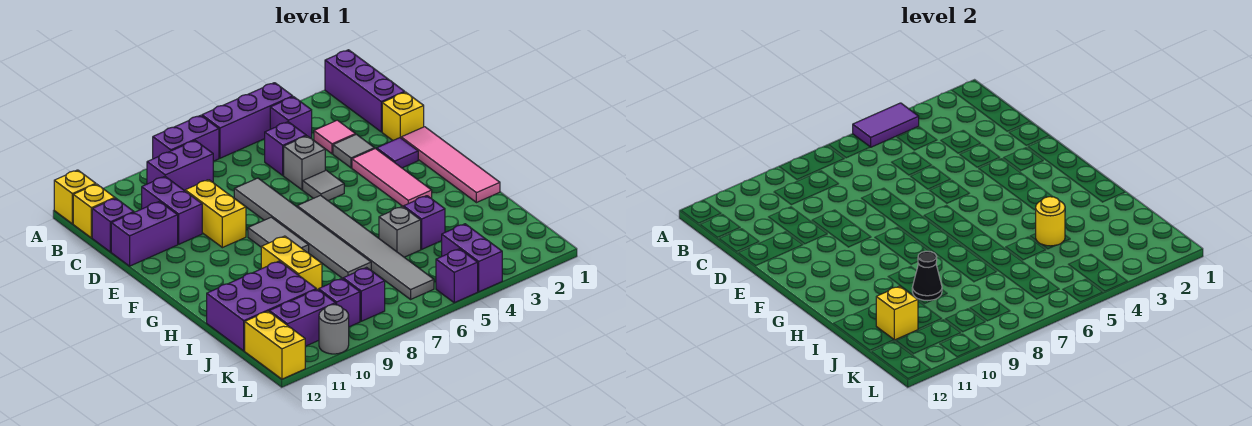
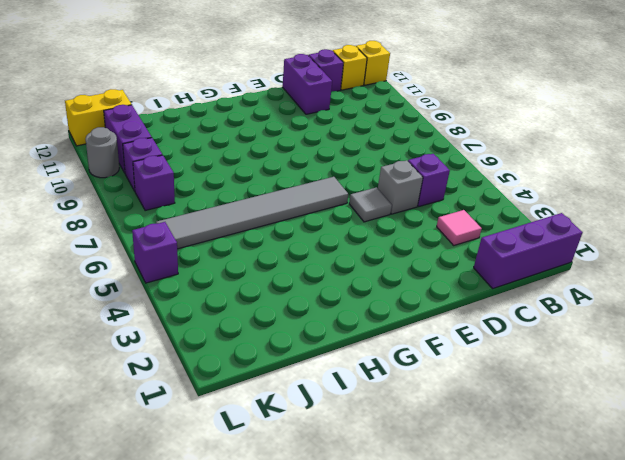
none -> purple brick A4:A6 level 1
none -> purple brick A7:A8 level 1
none -> purple brick B4 level 1
none -> purple brick B8:B9 level 1

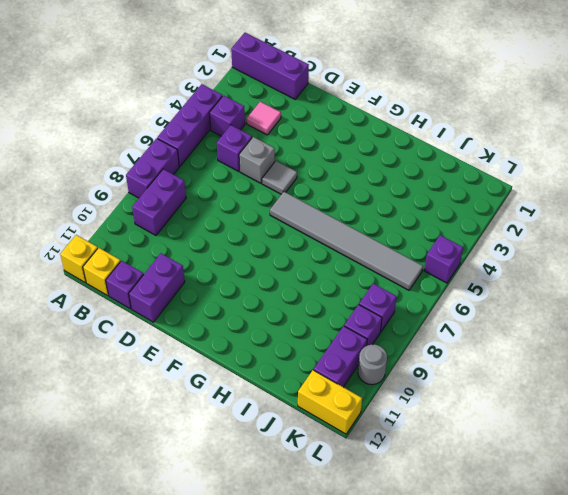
none -> purple brick C10:D10 level 1
none -> yellow brick D1 level 1
none -> grey tile D3 level 1
none -> grey tile D7:I7 level 1

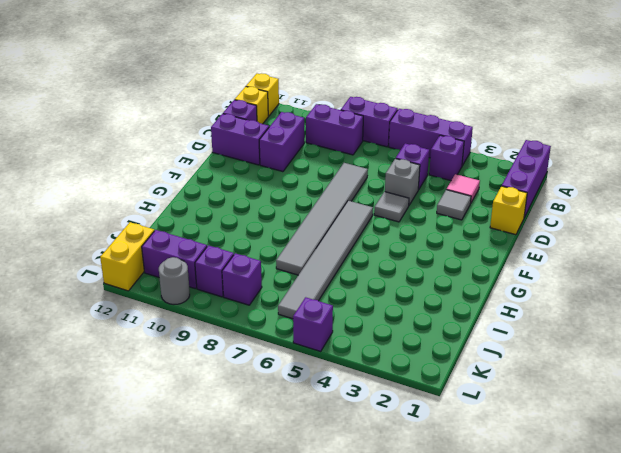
none -> yellow brick D9:E9 level 1
none -> pink tile E1:H1 level 1
none -> purple tile E2 level 1
none -> pink tile E3:G3 level 1

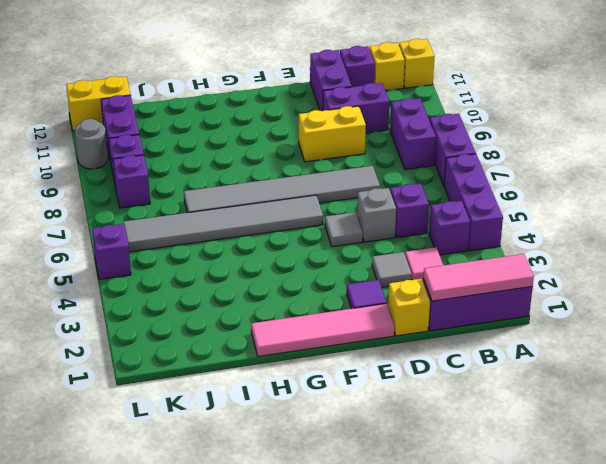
pink tile A1:C1 level 2 -> pink tile E3:G3 level 1
none -> grey tile F8:G8 level 1
none -> yellow brick H9:I9 level 1
none -> purple brick I4 level 1
none -> grey brick I5 level 1

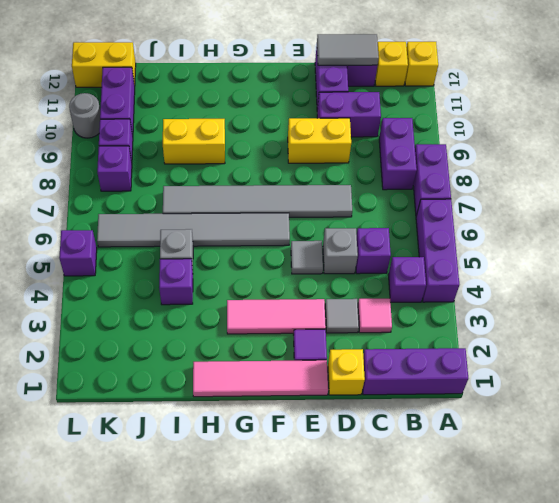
grey tile C12:D12 level 2 -> grey tile F8:G8 level 1
none -> purple brick I10:J12 level 1
none -> purple brick K4:L4 level 1
none -> purple tile A4:A5 level 2
none -> yellow round brick I4 level 2

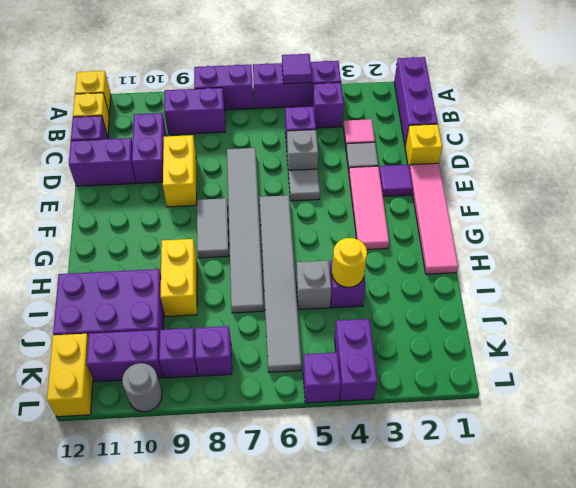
purple tile A5 level 2 -> purple tile A4:A5 level 2
none -> black cone I9 level 2
none -> yellow brick J11 level 2

